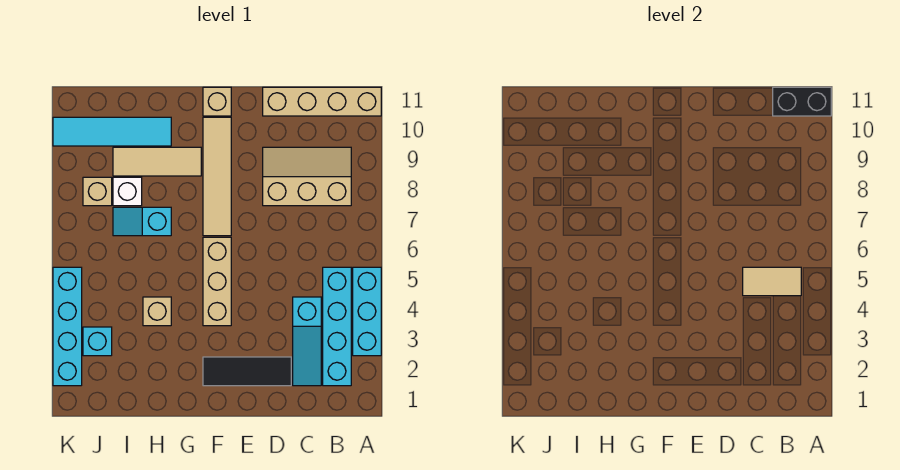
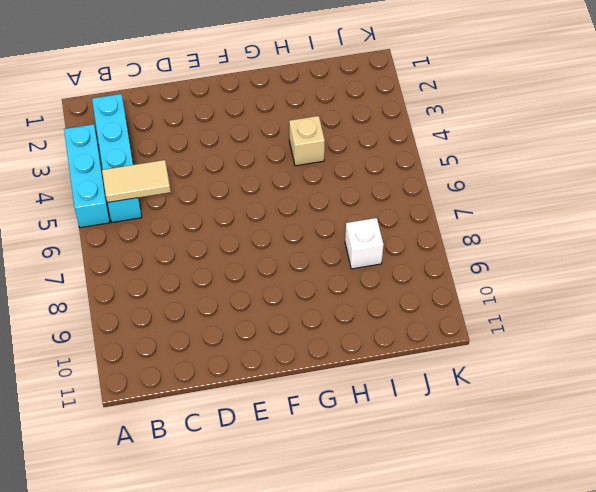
none -> tan brick A11:D11 level 1
none -> tan slope B8:D9 level 1 top 8
none -> cyan slope C2:C4 level 1 top 4

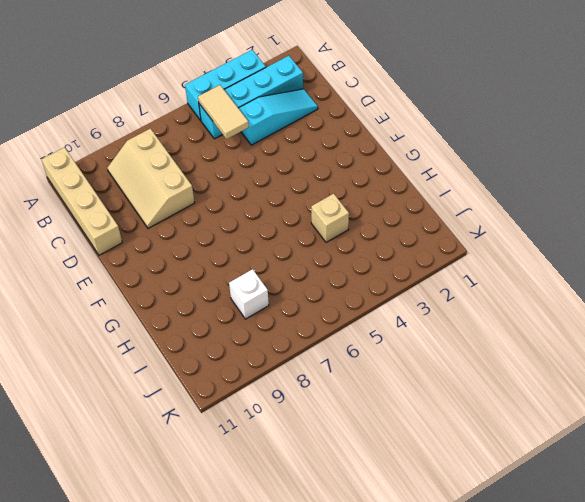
none -> black tile D2:F2 level 1
none -> tan brick F4:F6 level 1
none -> tan tile F7:F10 level 1

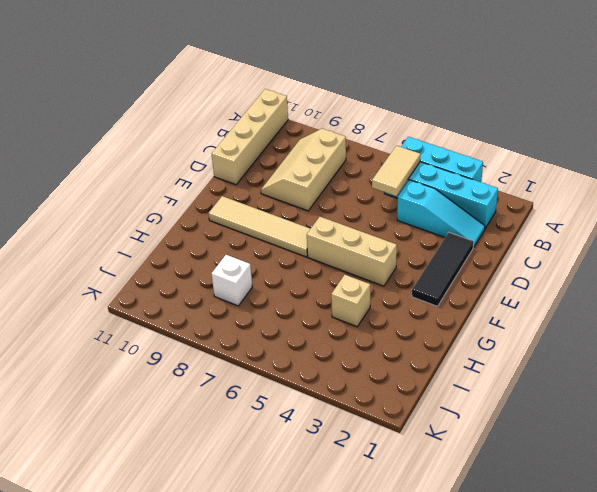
none -> tan brick F11 level 1
none -> tan tile G9:I9 level 1
none -> cyan slope H7:I7 level 1 top H

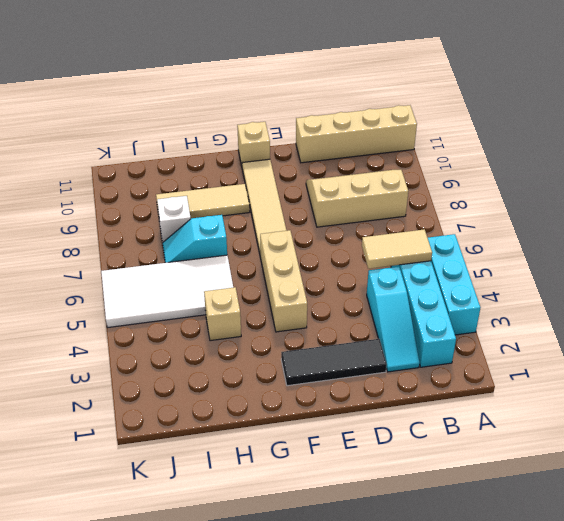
white tile H5:K6 level 1 -> cyan brick K2:K5 level 1
none -> cyan tile H10:K10 level 1
none -> cyan brick J3 level 1
none -> tan brick J8 level 1

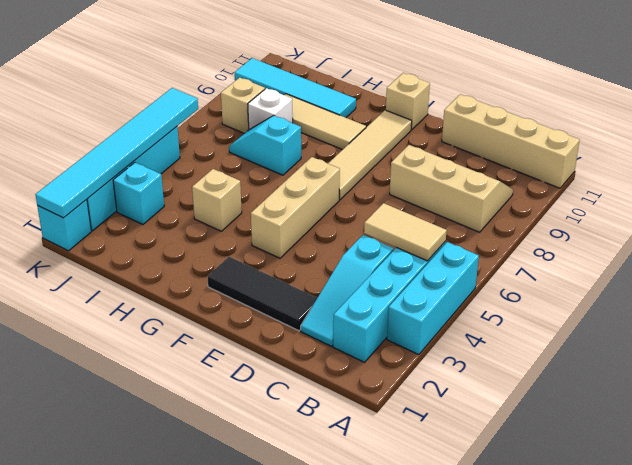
cyan brick K1 level 1 -> none
cyan tile K1:K6 level 2 -> none
none -> black brick A11:B11 level 2

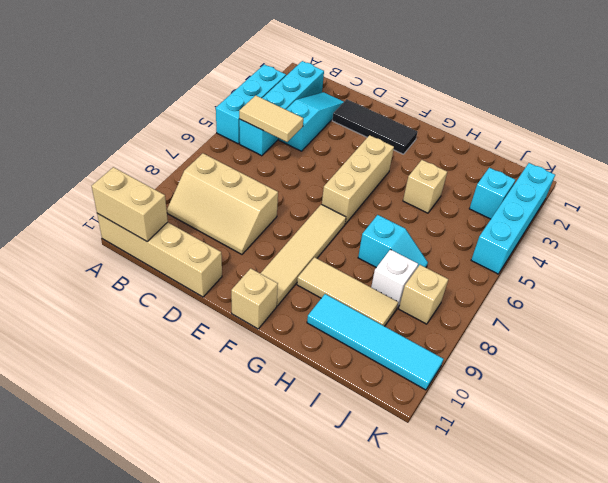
tan brick A11:B11 level 2 -> black brick A11:B11 level 2

